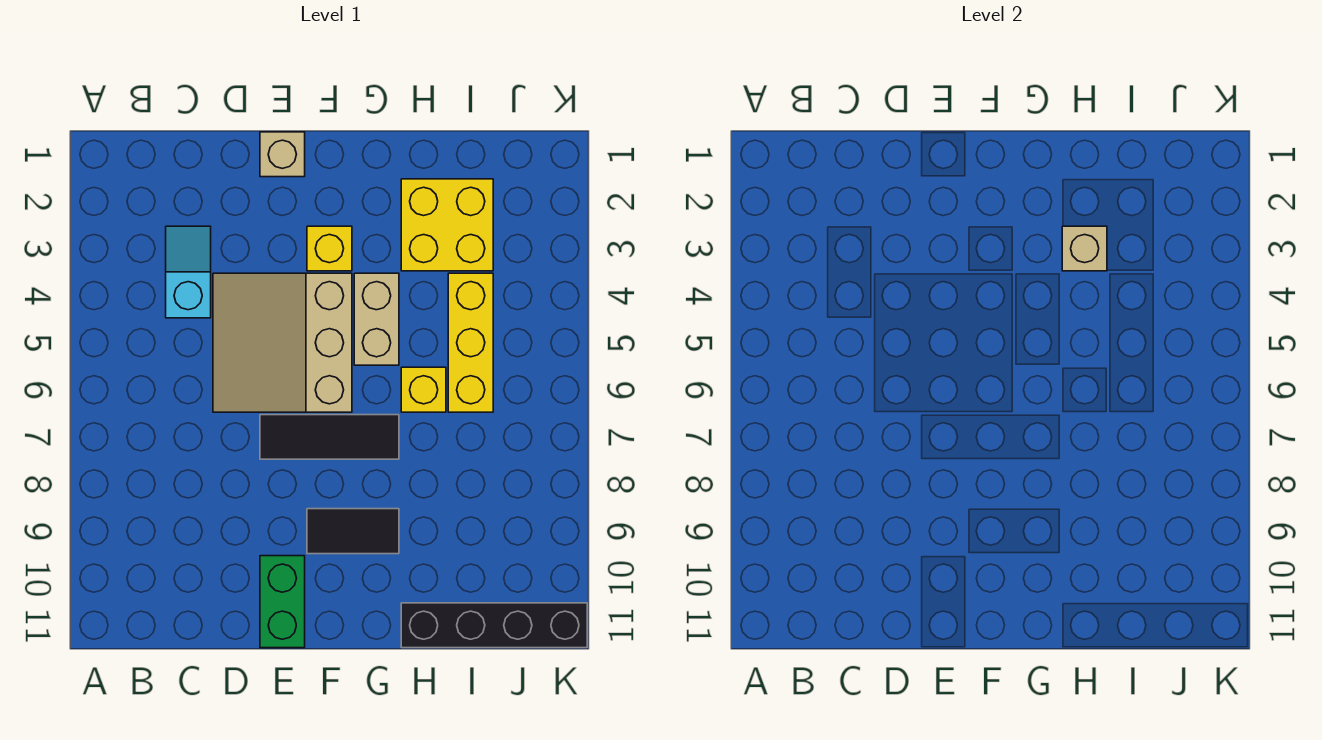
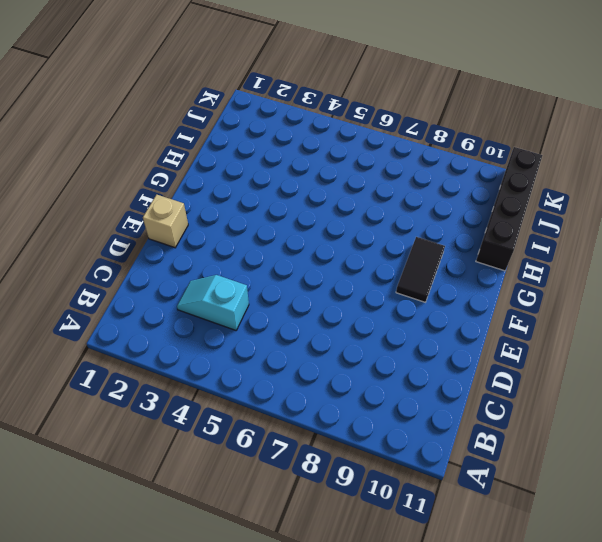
none -> tan slope D4:F6 level 1 top F
none -> black tile E7:G7 level 1
none -> green brick E10:E11 level 1

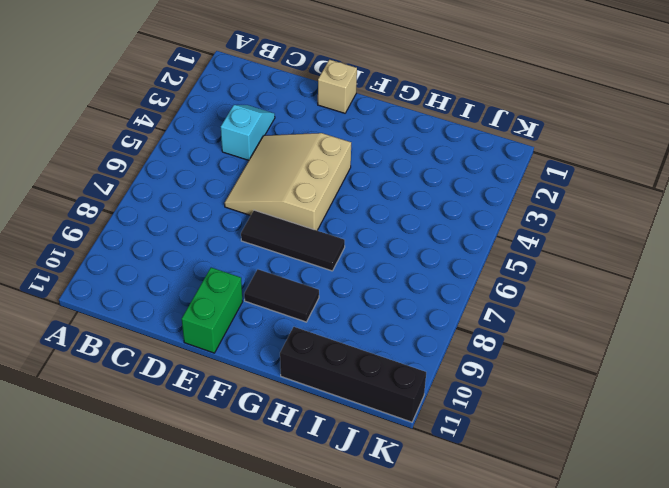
none -> yellow brick F3 level 1
none -> tan brick G4:G5 level 1
none -> yellow brick H2:I3 level 1

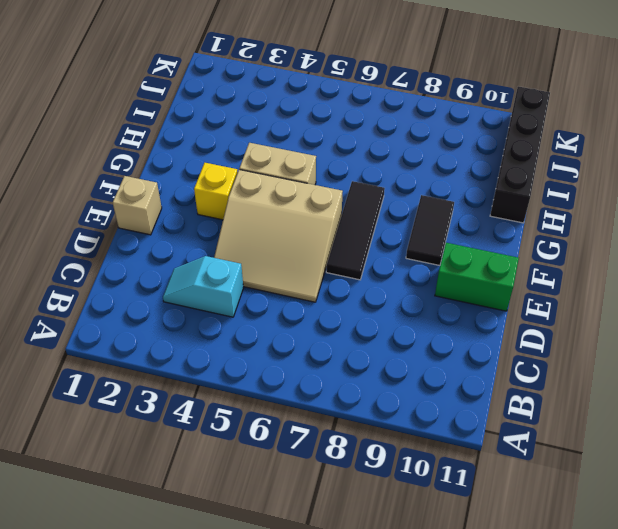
none -> yellow brick H2:I3 level 1
none -> yellow brick H6 level 1
none -> yellow brick I4:I6 level 1

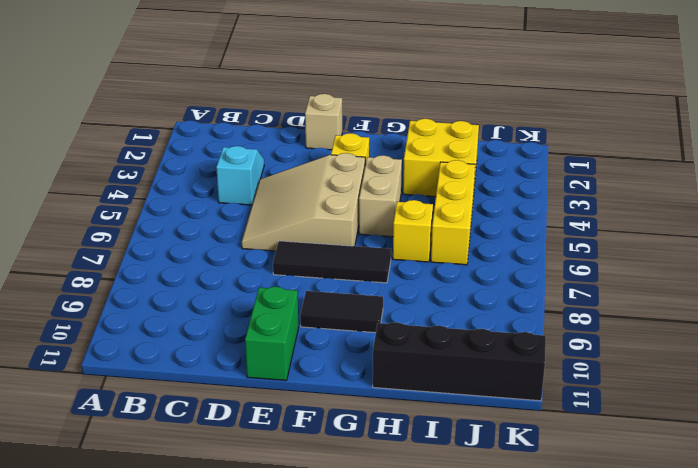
none -> tan brick H3 level 2

